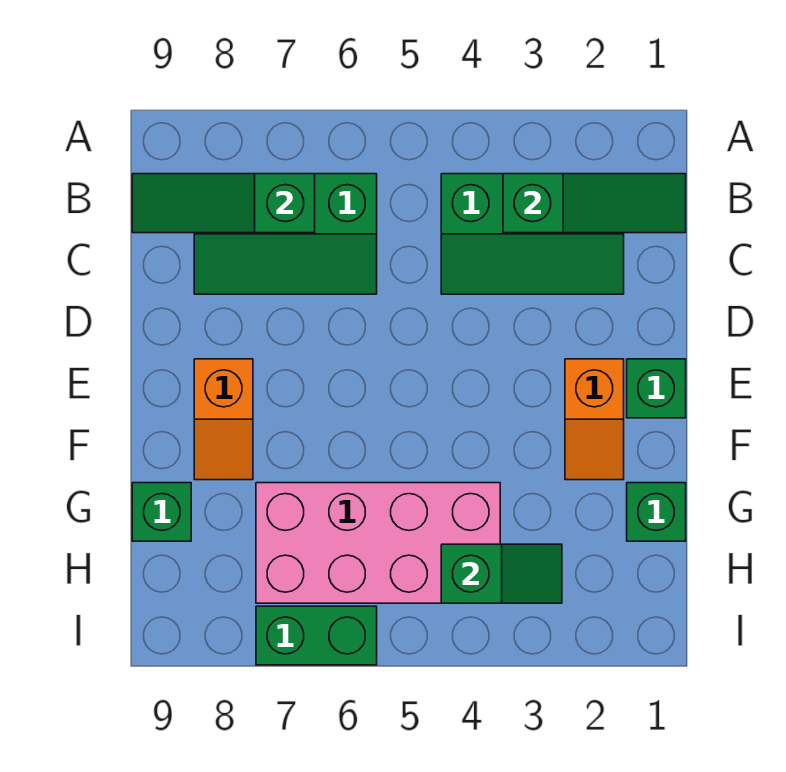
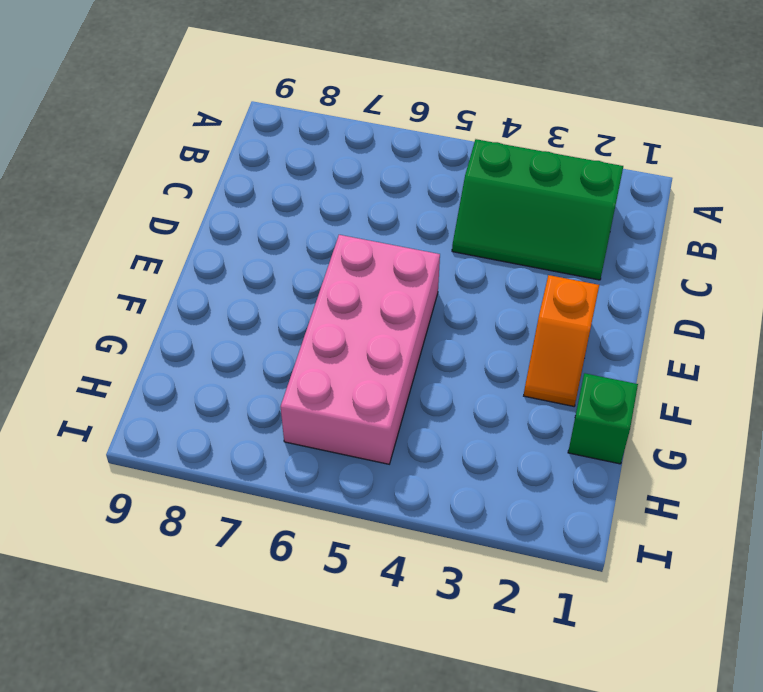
pink brick E5:H6 level 1 -> pink brick G4:H7 level 1
none -> green slope B6:C8 level 1 top B
none -> green brick E1 level 1
none -> orange slope E8:F8 level 1 top E

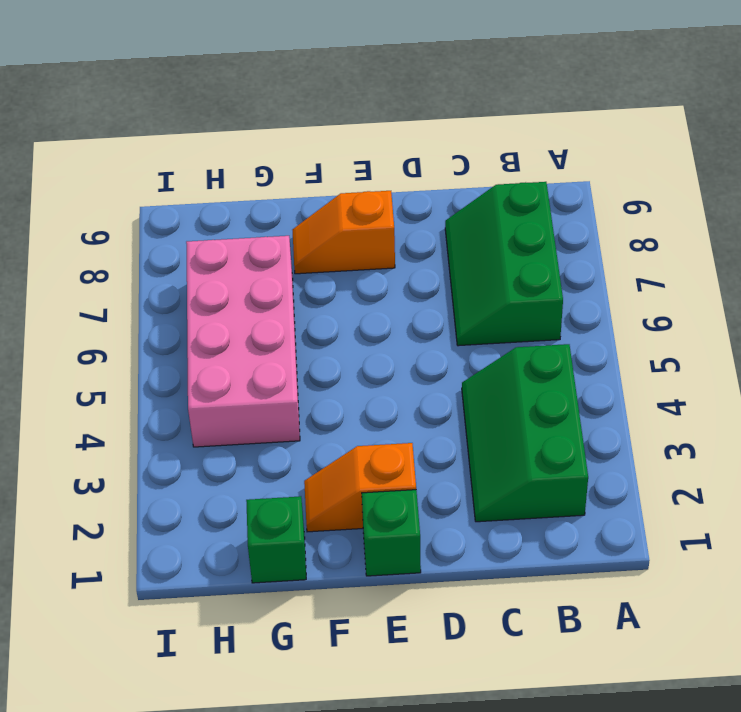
none -> green brick G9 level 1
none -> green brick I6:I7 level 1
none -> green slope B1:B3 level 2 top 3

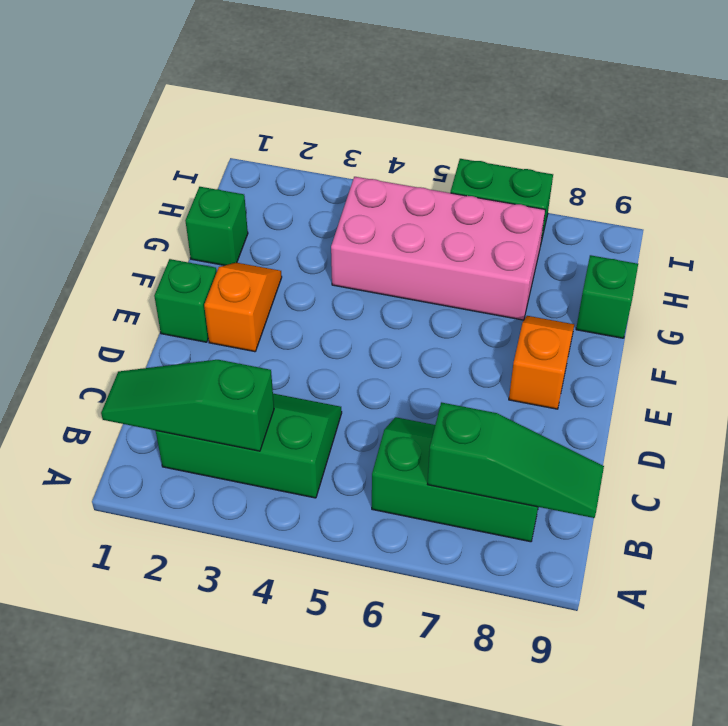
none -> green slope H3:H4 level 2 top 4

